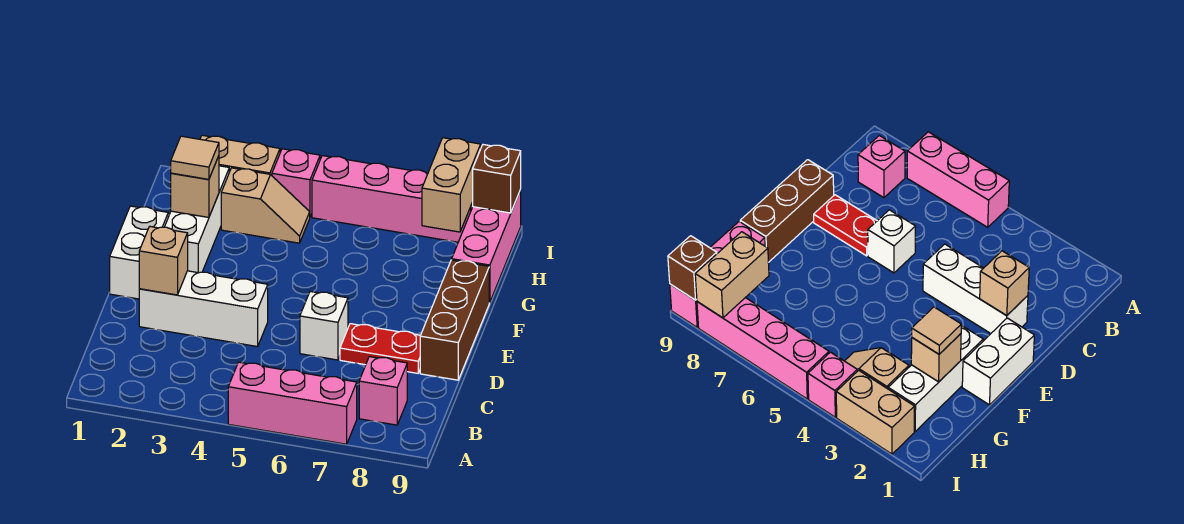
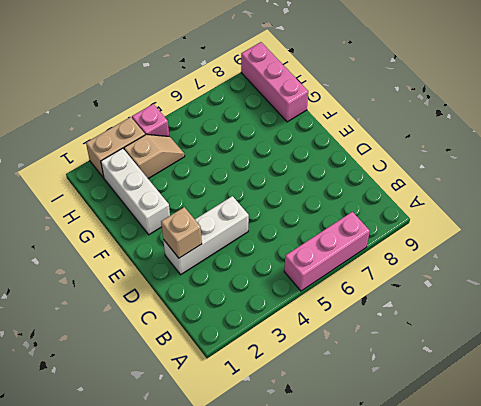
none -> pink brick B8 level 1
none -> white brick D6 level 1
none -> red plate D7:D8 level 1

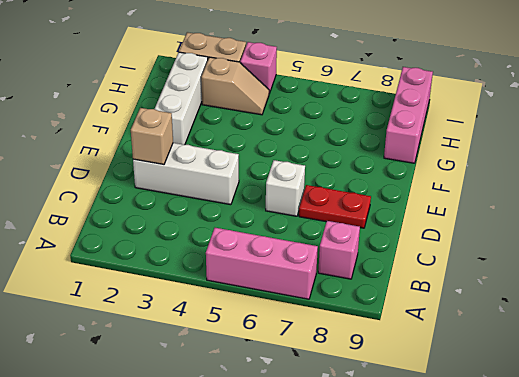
none -> brown brick D9:F9 level 1
none -> white brick E1:F1 level 1
none -> pink brick I5:I8 level 1

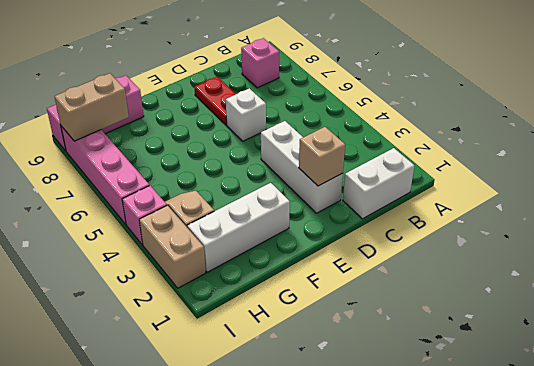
white brick B1:C1 level 1 -> white brick E1:F1 level 1
none -> pink brick A5:A7 level 1
none -> brown brick D9:F9 level 1
none -> tan brick G2 level 2

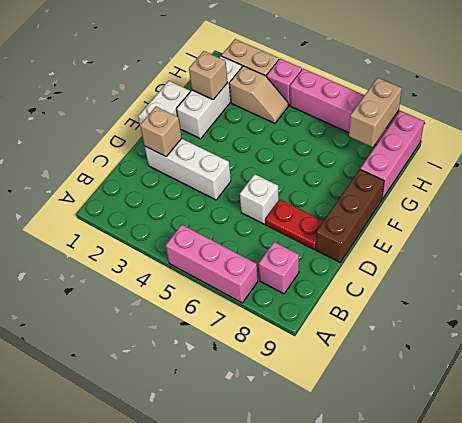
none -> brown brick I9 level 2
none -> tan tile G2 level 3

